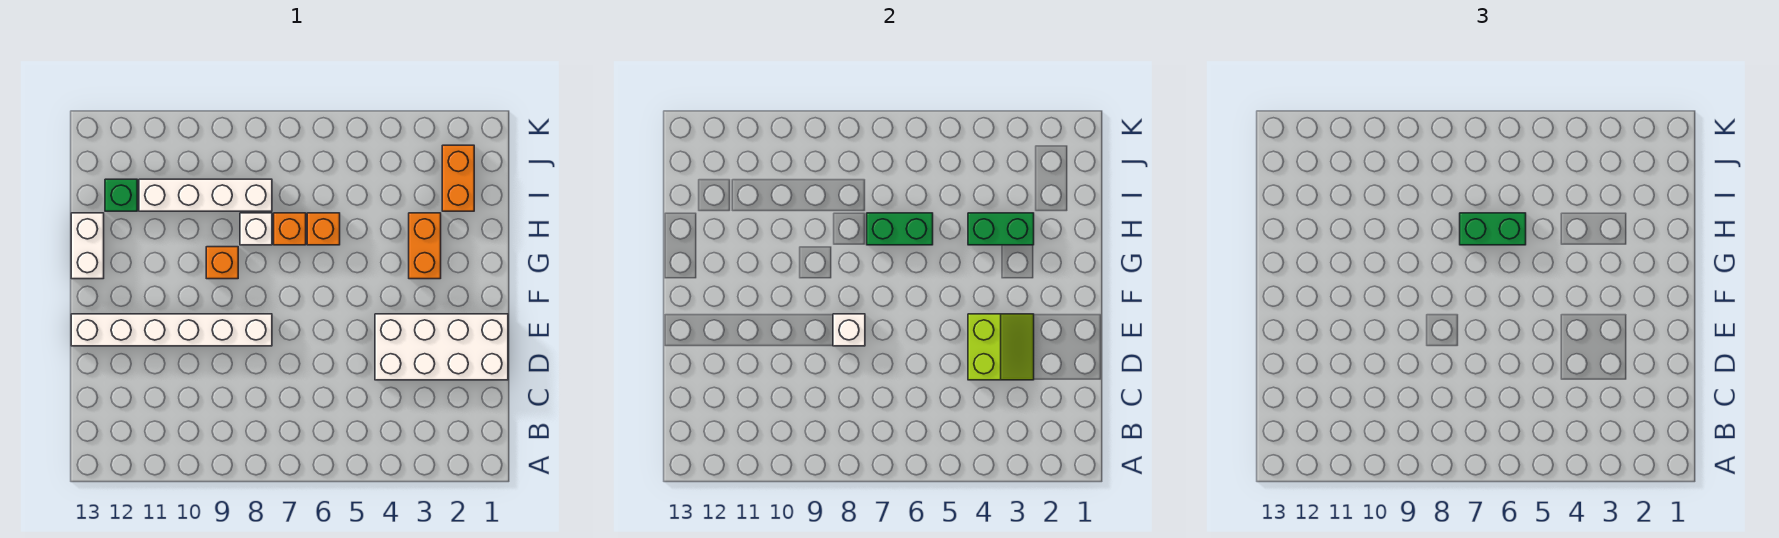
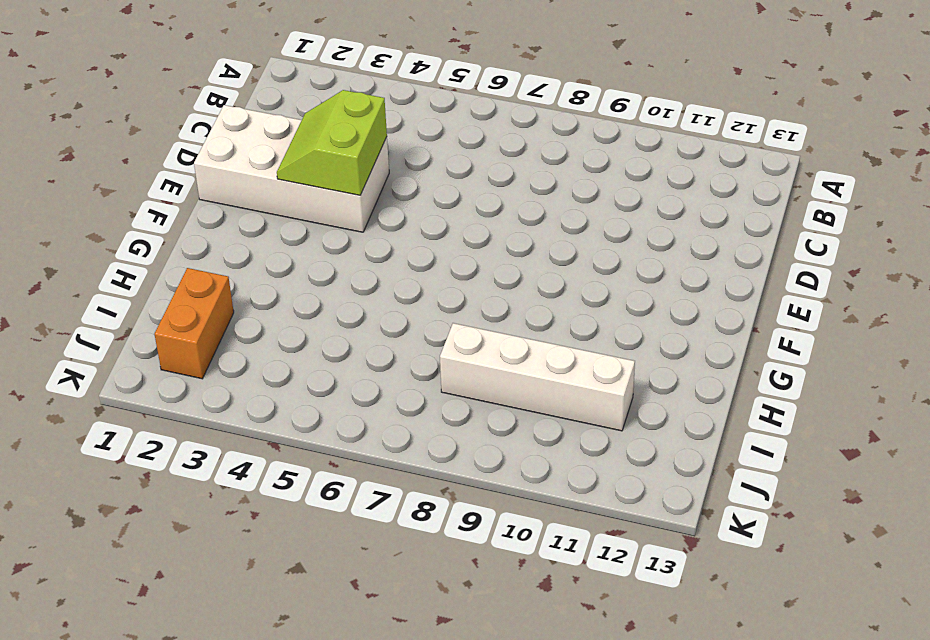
none -> white brick E8:E13 level 1
none -> orange brick G3:H3 level 1
none -> orange brick G9 level 1

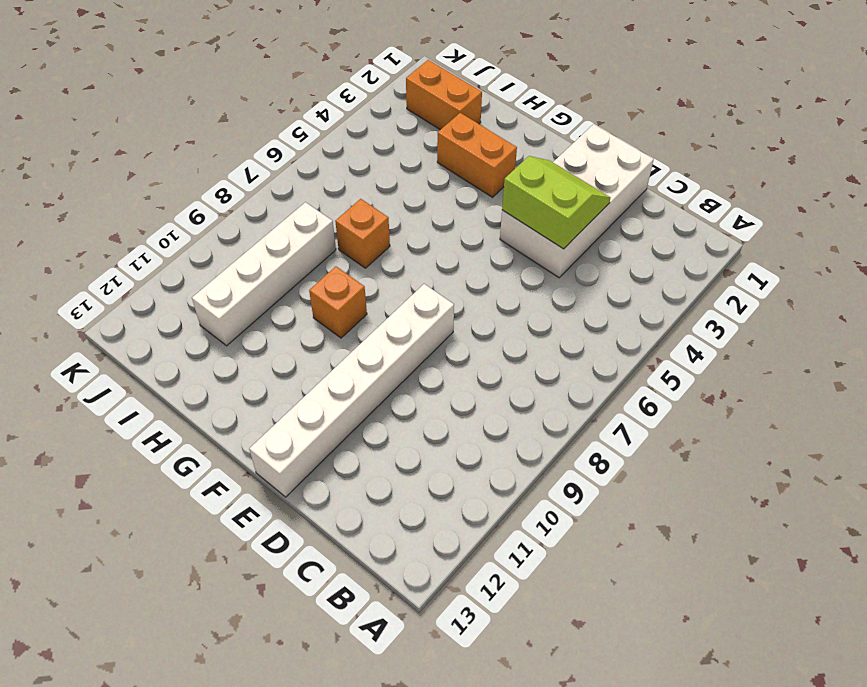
none -> white brick G13:H13 level 1
none -> orange brick H6 level 1
none -> white brick H8 level 1

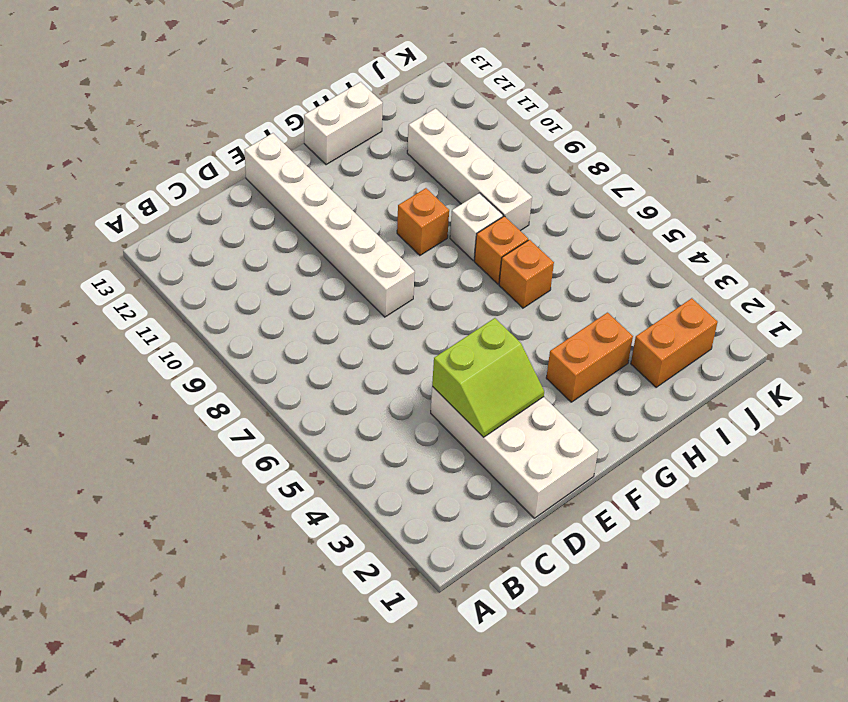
none -> green brick I12 level 1
none -> white brick E8 level 2
none -> green brick H3:H4 level 2

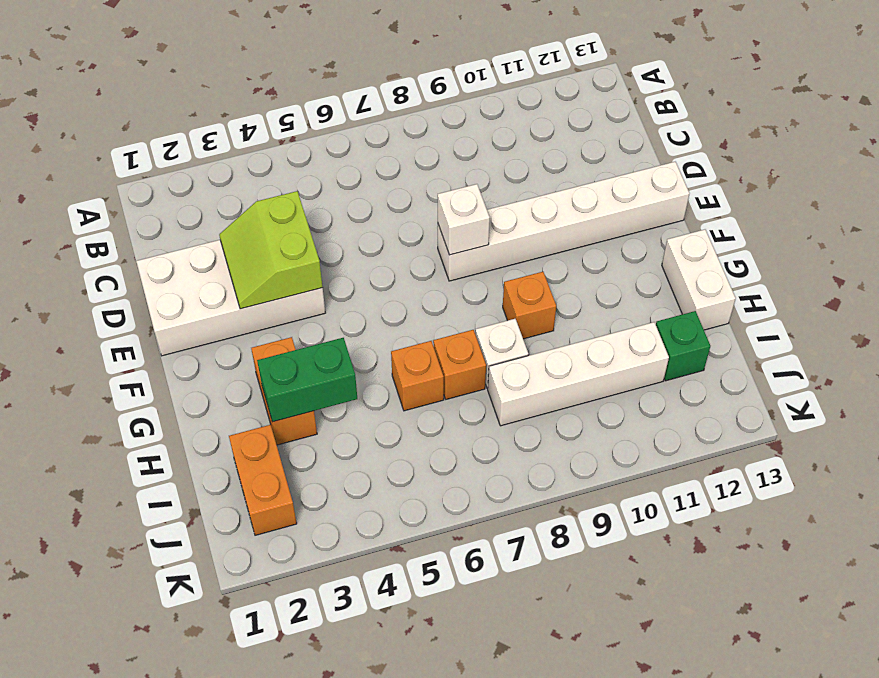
none -> green brick H6:H7 level 2
none -> green brick H6:H7 level 3

